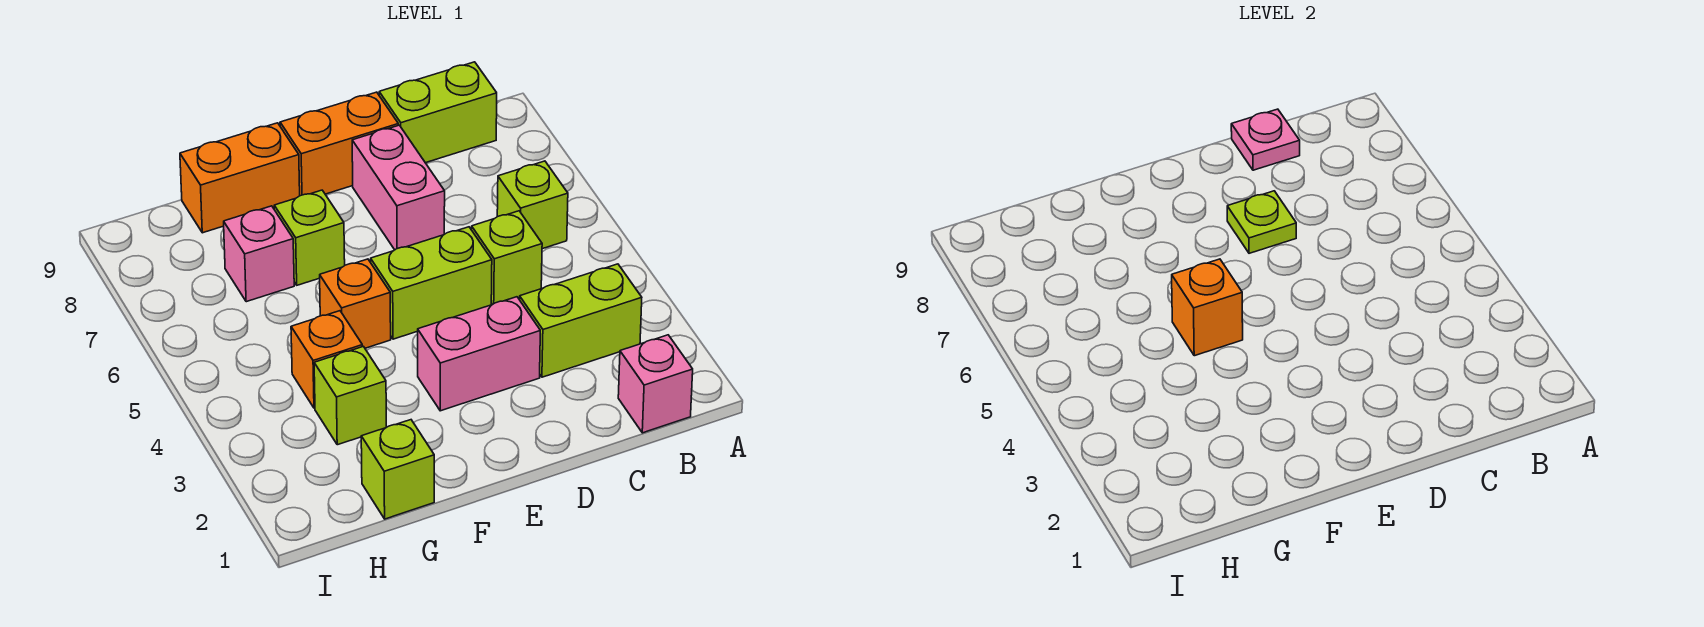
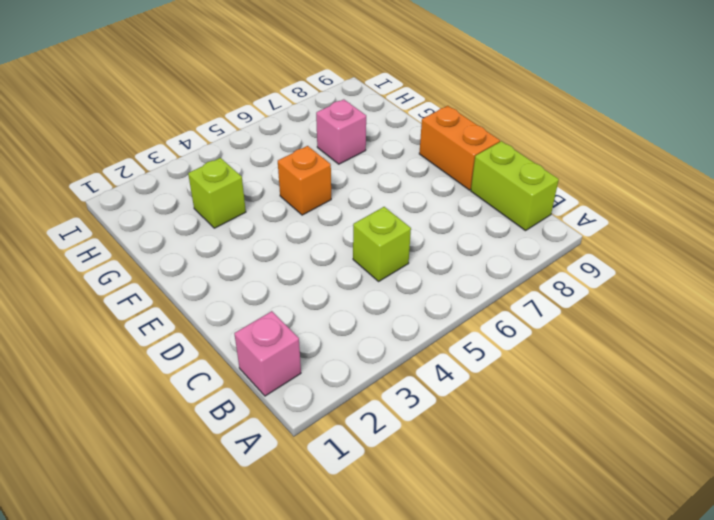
none -> lime brick B3:C3 level 1
none -> lime brick B6 level 1
none -> pink brick D3:E3 level 1

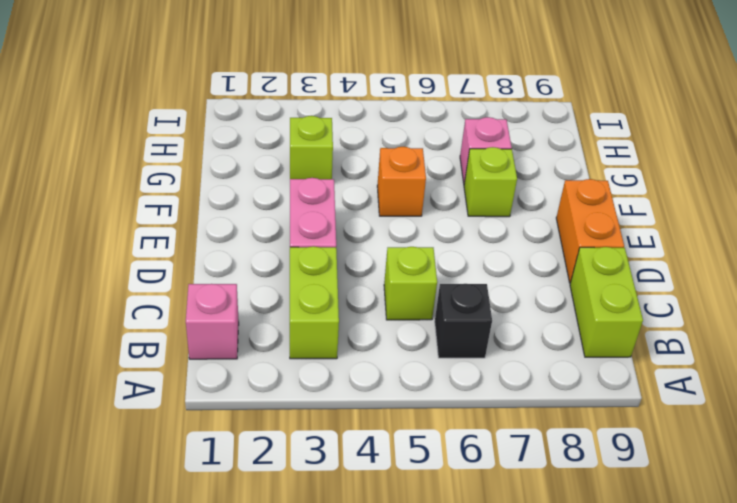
black brick B6 level 1 -> lime brick B6 level 1
none -> lime brick D5:E5 level 1
none -> pink brick D7:D8 level 1
none -> orange brick F9:G9 level 1

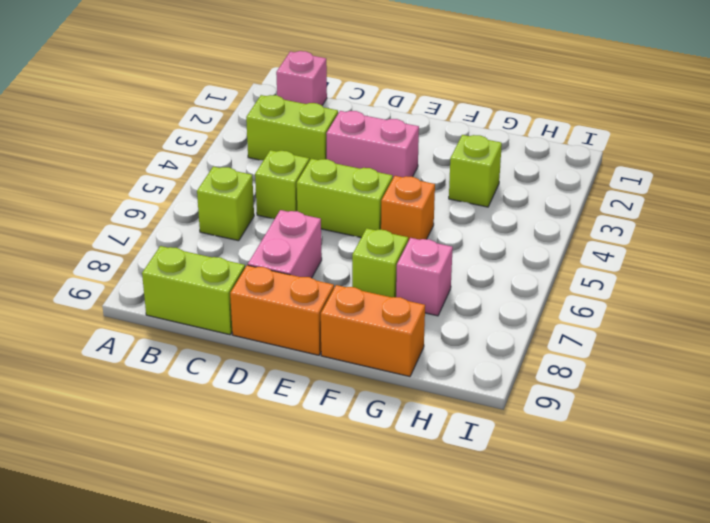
none -> lime brick G1 level 1
none -> orange brick G4 level 1
none -> pink plate C9 level 2

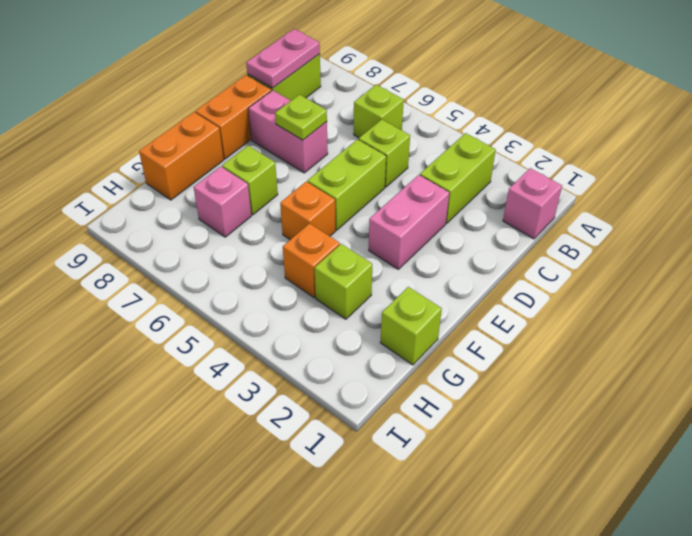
pink plate B9:C9 level 2 -> pink plate C9 level 2
none -> orange brick F5 level 2

